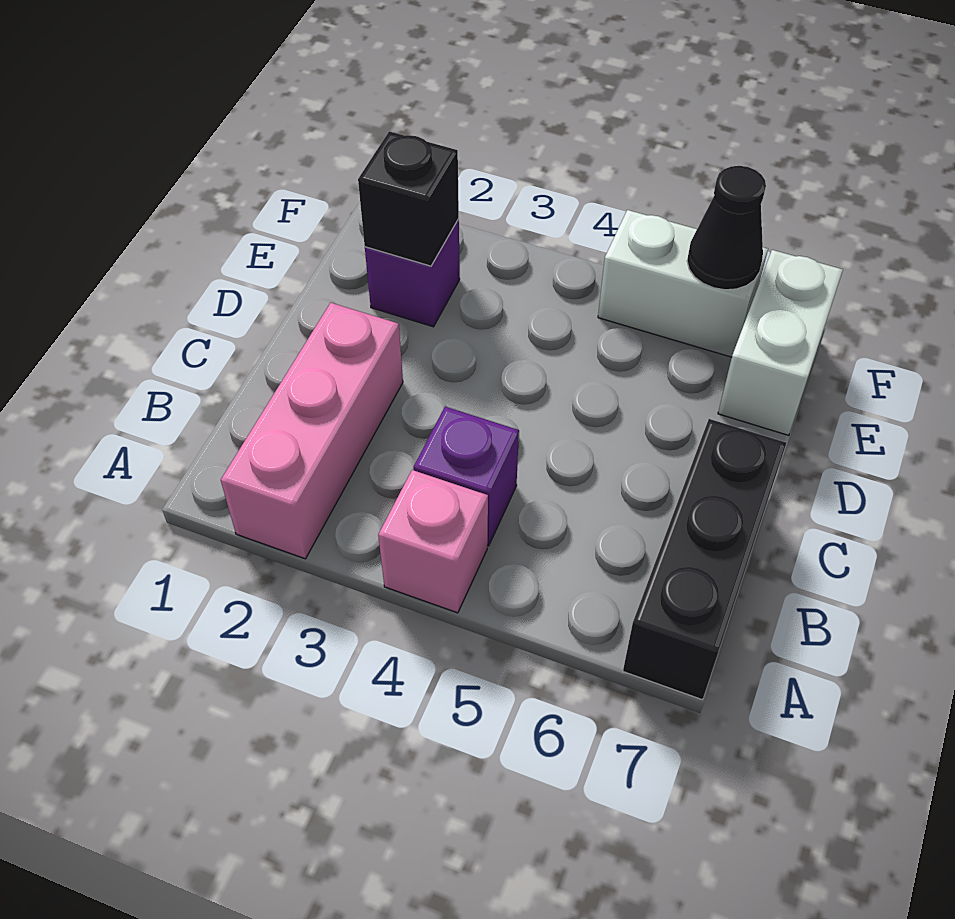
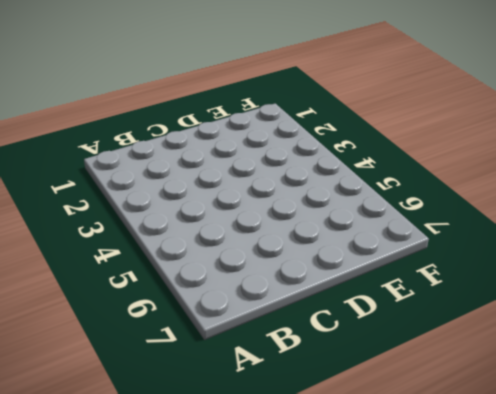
none -> pink brick A2:C2 level 1
none -> pink brick A4 level 1

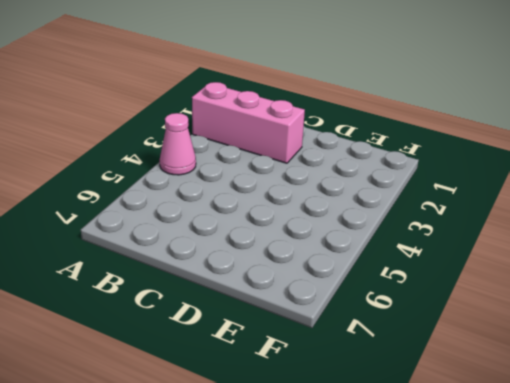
pink cone A4 level 1 -> pink brick A4 level 1
none -> black brick A7:C7 level 1
none -> purple brick B4 level 1

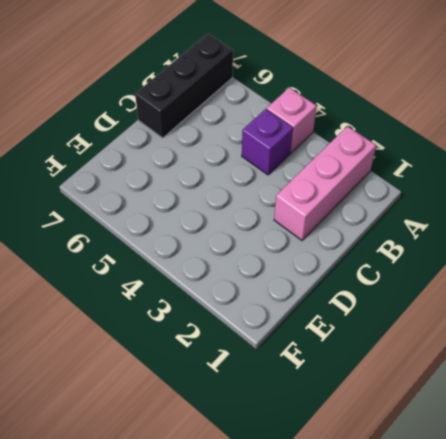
none -> purple brick E2 level 1
none -> white brick E7:F7 level 1

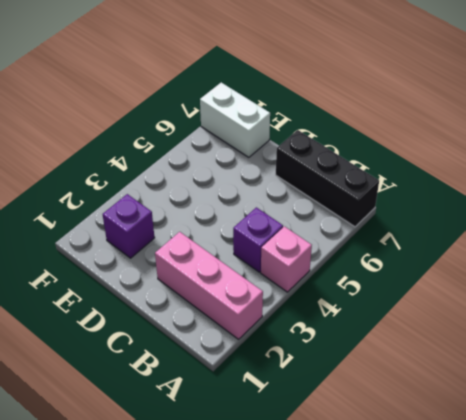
none -> white brick F5:F6 level 1
none -> black brick E2 level 2

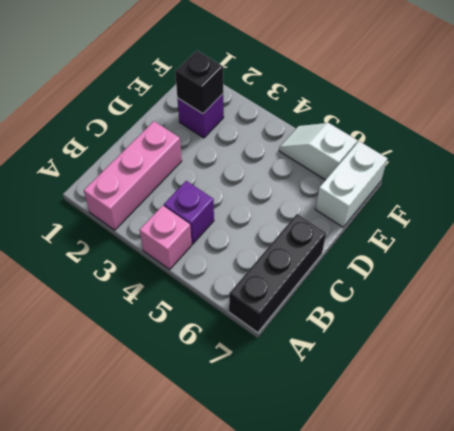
white slope F5:F6 level 1 top 6 -> white brick F5:F6 level 1
none -> black cone F6 level 2

